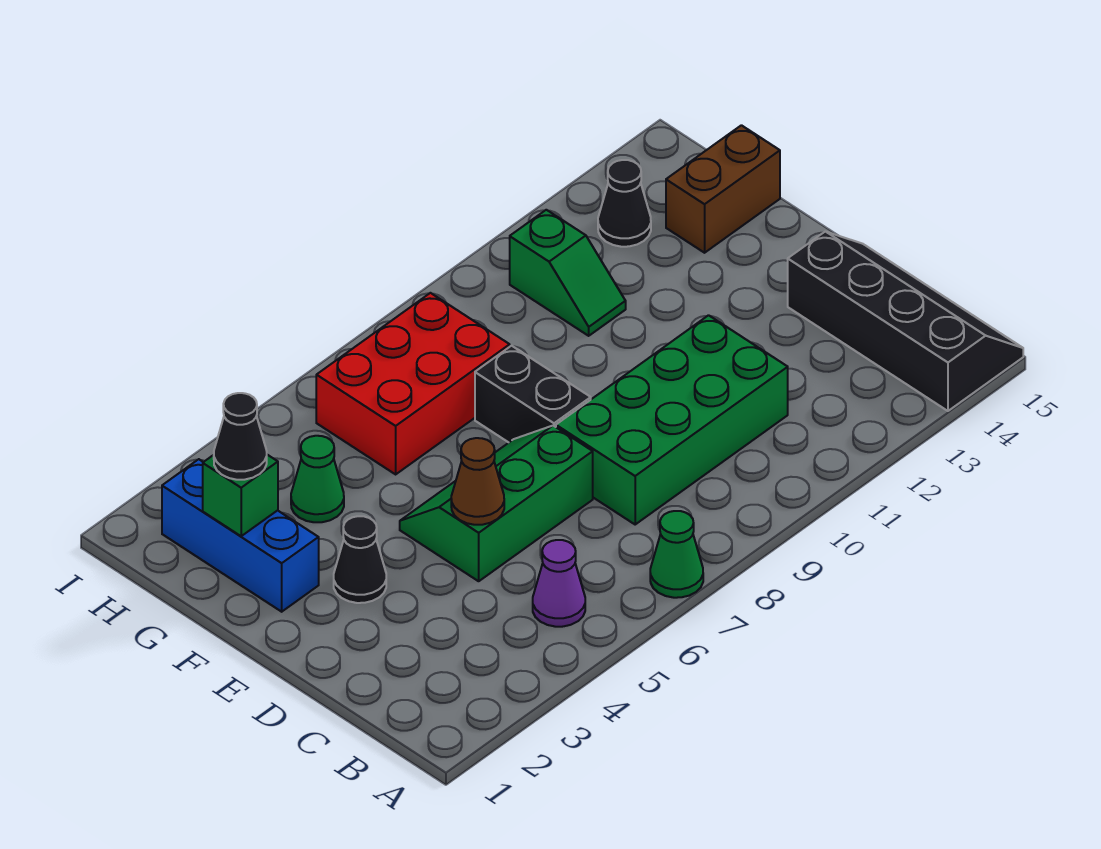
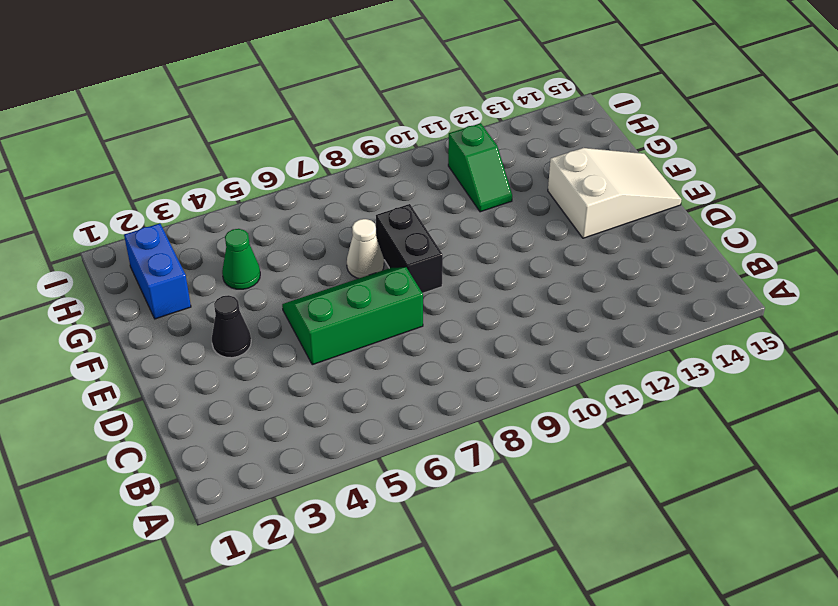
white slope E13:F15 level 1 top 13 -> none
white cone F7 level 1 -> none
blue brick G2:H2 level 1 -> blue brick F2:H2 level 1
none -> green cone A7 level 1
none -> black slope A14:D15 level 1 top 14
none -> purple cone B5 level 1

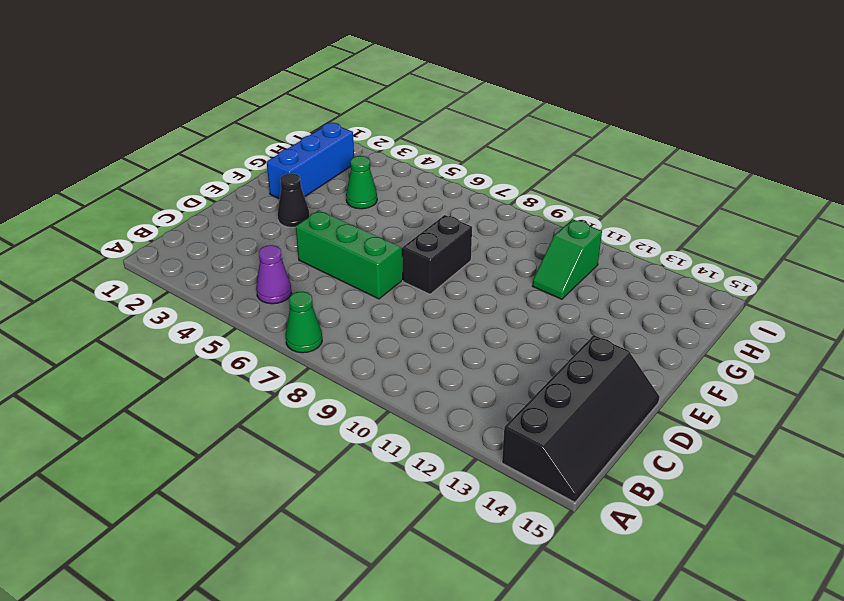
none -> green brick C8:D11 level 1
none -> red brick G6:H8 level 1
none -> brown brick G14:G15 level 1

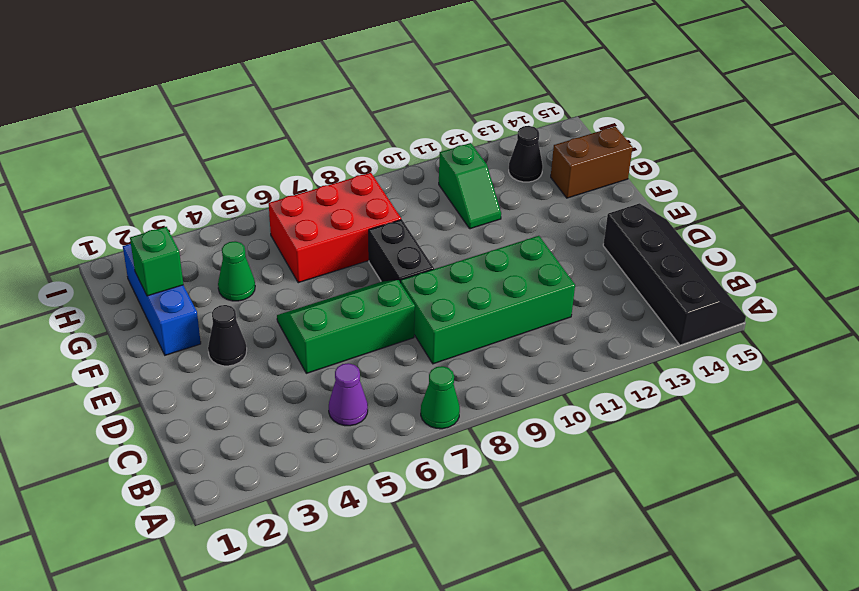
none -> brown cone D5 level 2
none -> black cone G2 level 3

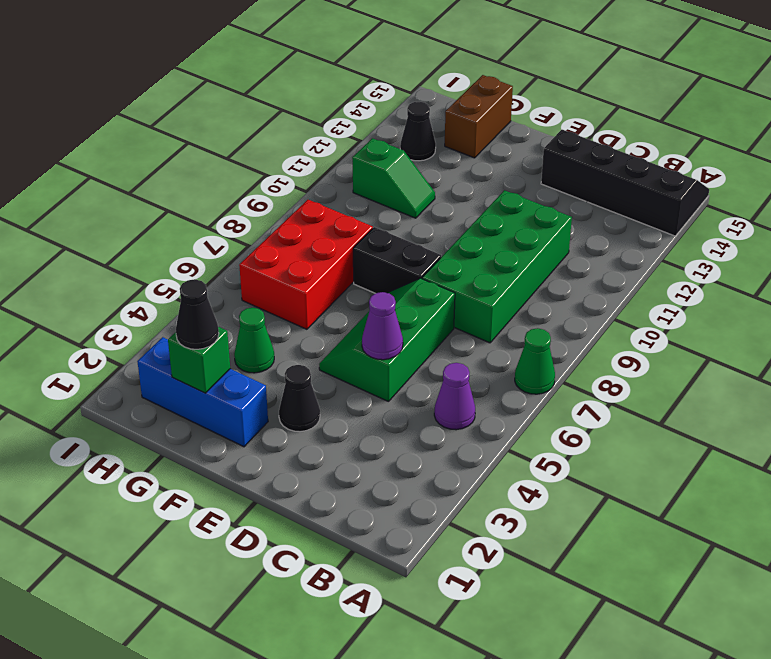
purple cone D5 level 2 -> brown cone D5 level 2

